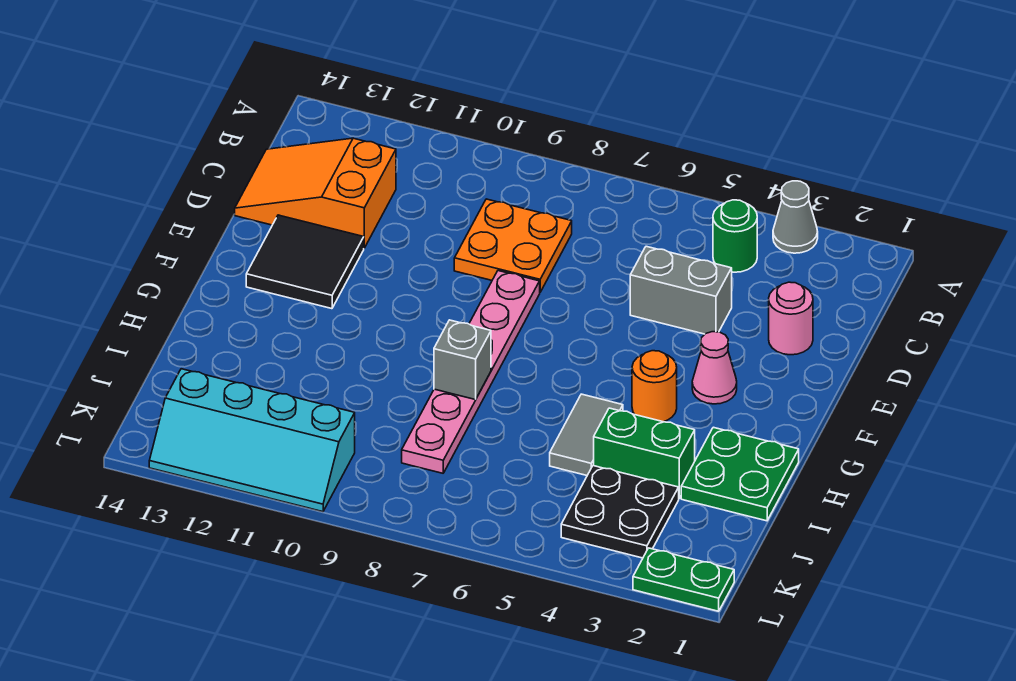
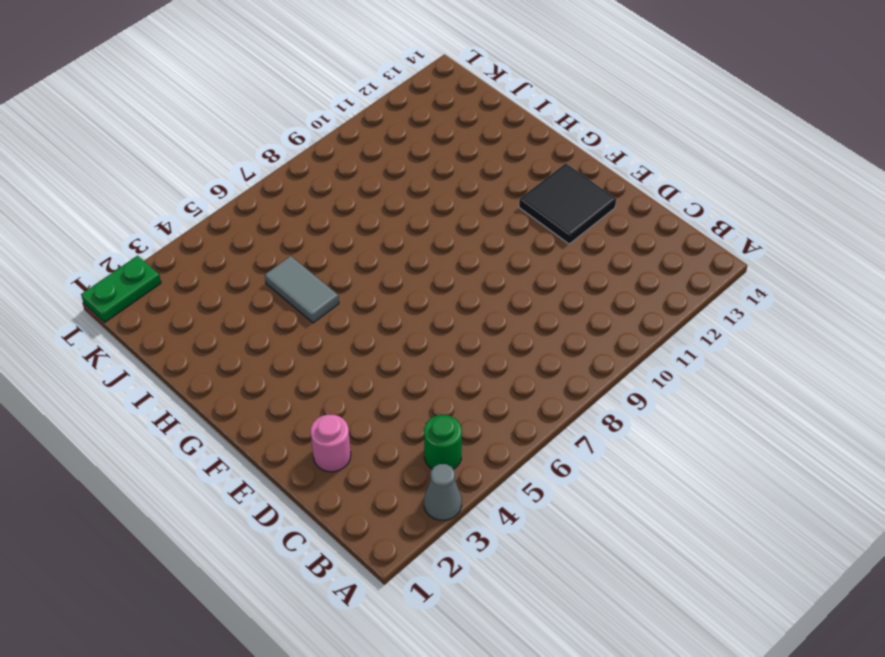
none -> orange plate C8:D9 level 1
none -> orange slope C12:D14 level 1 top 12
none -> grey brick D4:D5 level 1

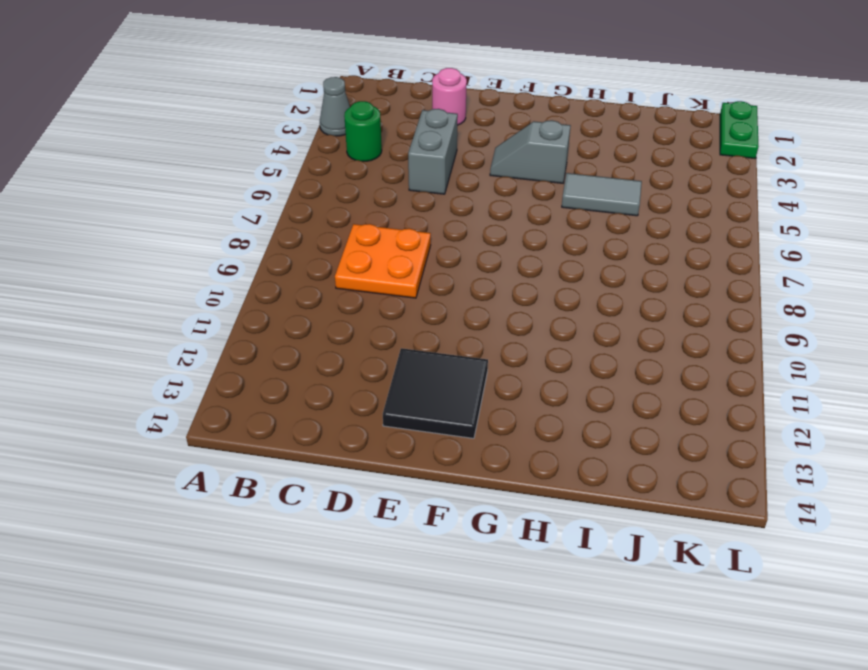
grey slope F4:G4 level 1 top G -> orange round brick G4 level 1
none -> orange slope C12:D14 level 1 top 12
none -> pink plate E8:J8 level 1
none -> pink cone F3 level 1

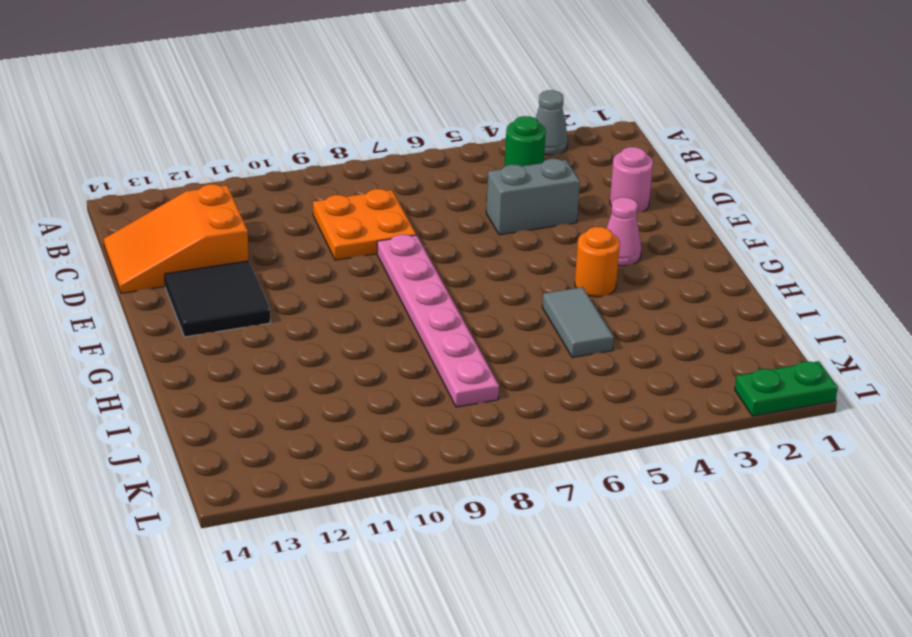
none -> green plate H1:I2 level 1
none -> green brick I3:I4 level 1
none -> black plate J3:K4 level 1

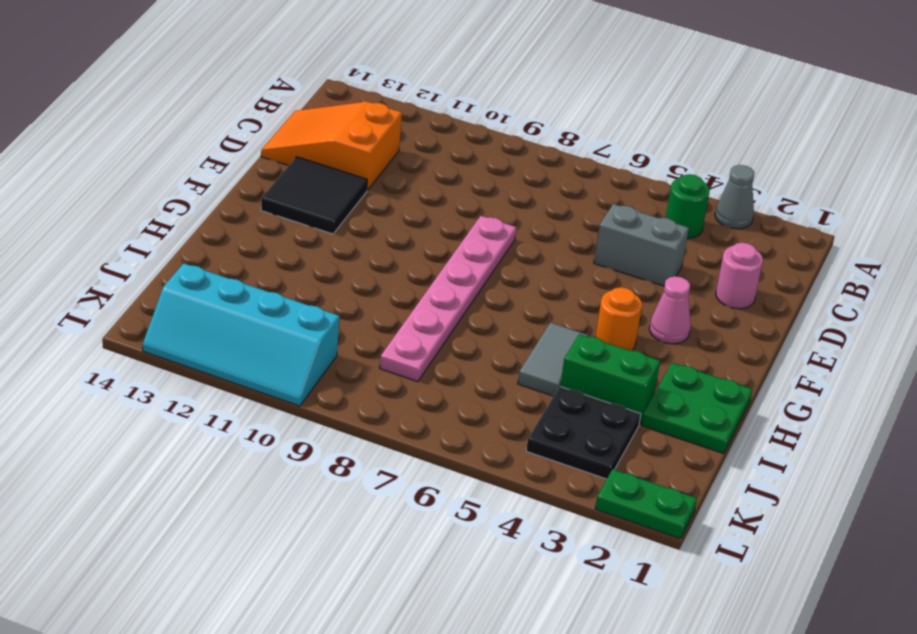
none -> orange plate C8:D9 level 1
none -> grey brick H8 level 2

